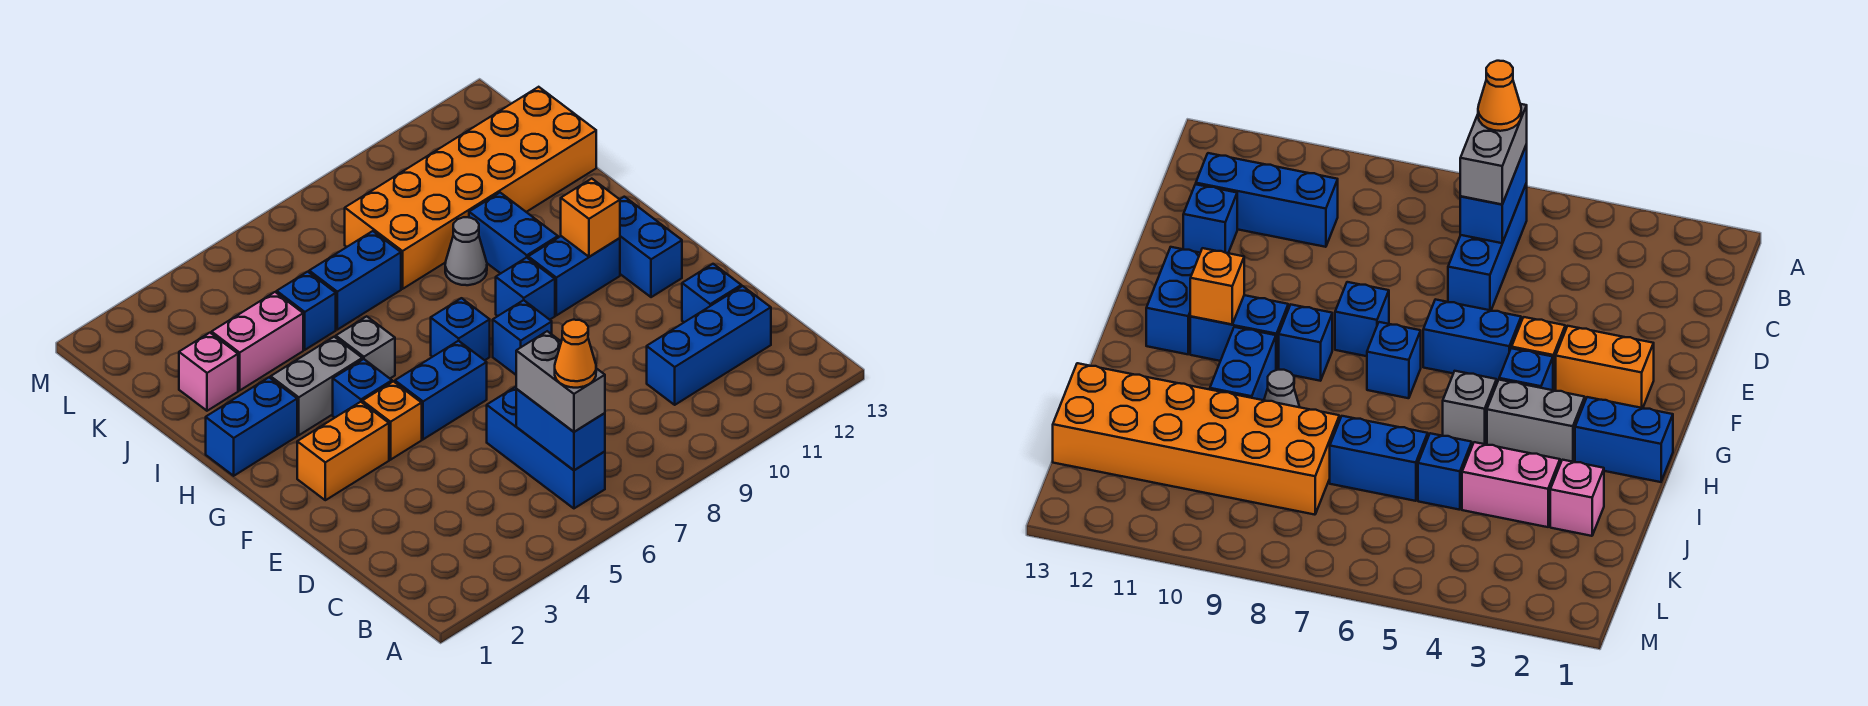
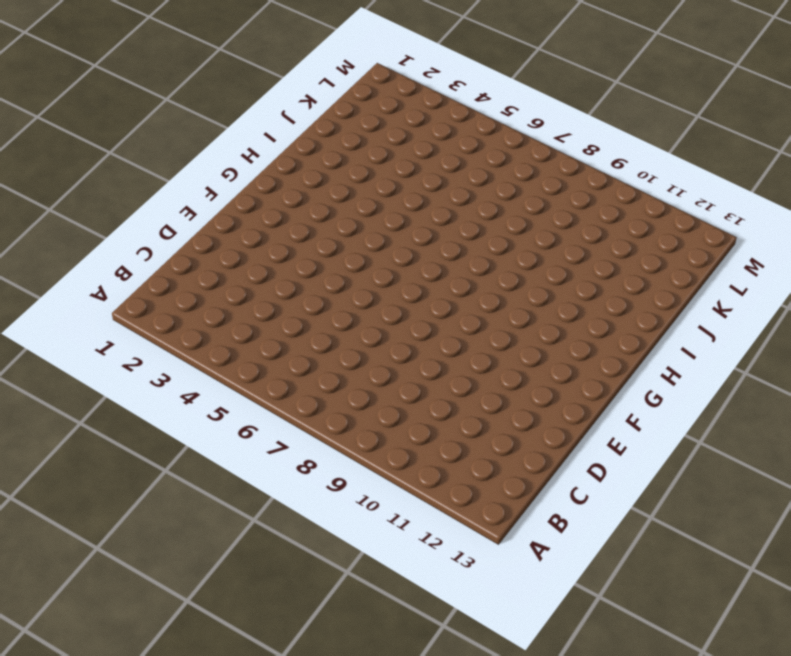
none -> blue brick B6:D6 level 1
none -> blue brick C10:C12 level 1
none -> blue brick D12 level 1

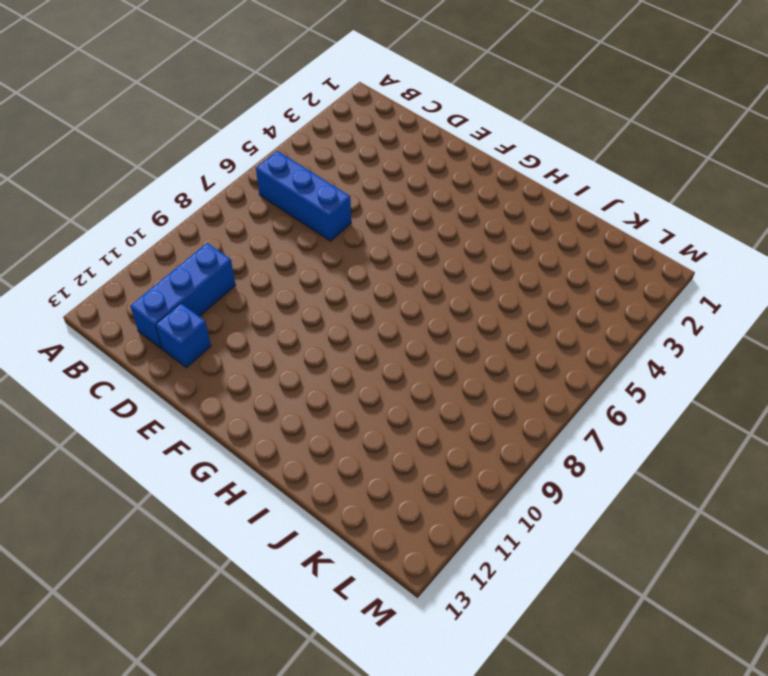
none -> orange brick F2:F3 level 1
none -> orange brick F4 level 1
none -> blue brick F5:F6 level 1

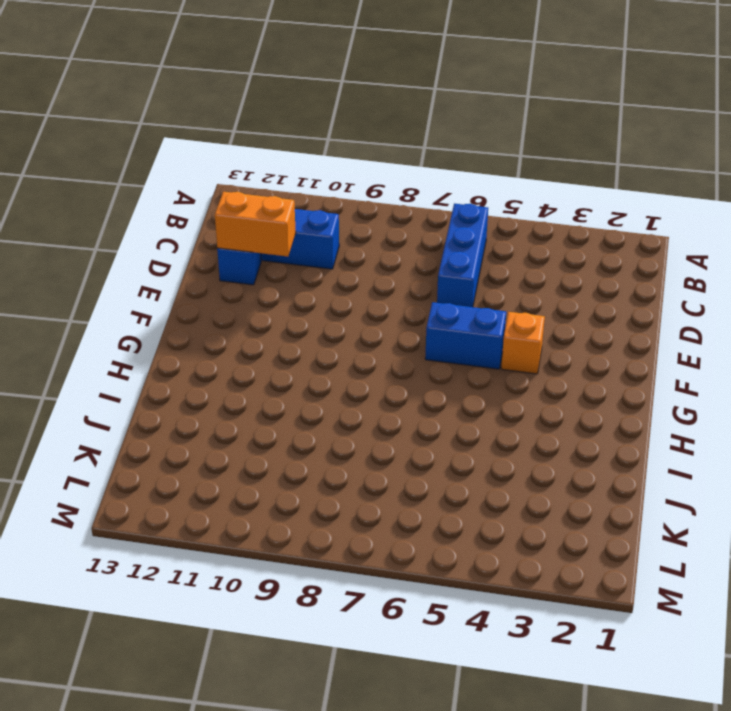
orange brick D11:D12 level 2 -> orange brick F2:F3 level 1
none -> blue brick F8 level 1
none -> blue brick F12:G12 level 1
none -> blue brick G4 level 1

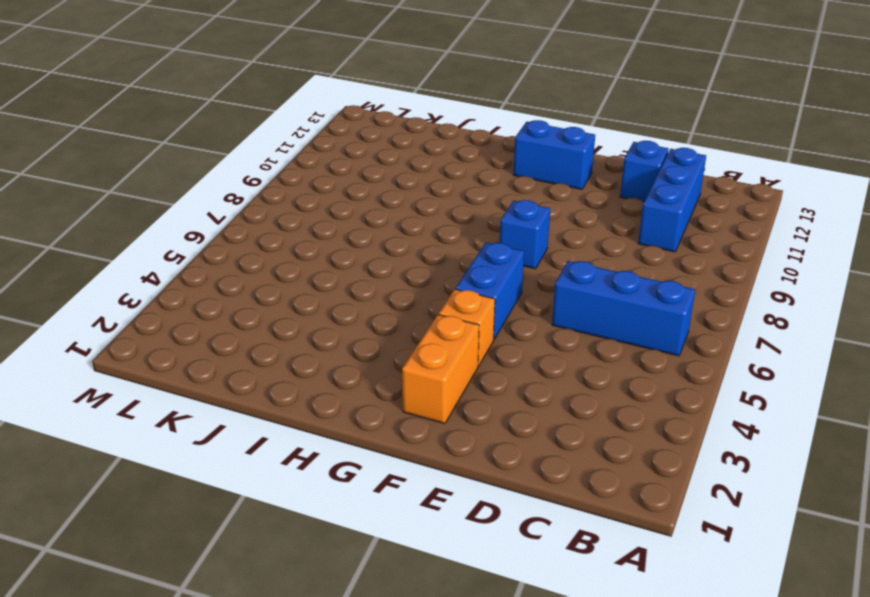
none -> blue brick G4 level 1
none -> blue brick G7 level 1
none -> blue brick G9 level 1

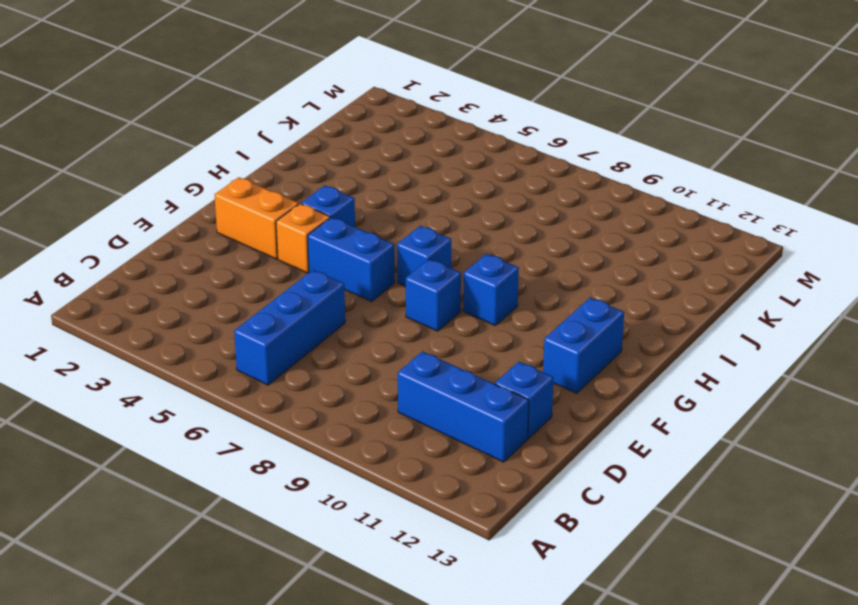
none -> blue brick G10:G11 level 1
none -> blue brick H1:H2 level 1
none -> grey brick H3:H4 level 1

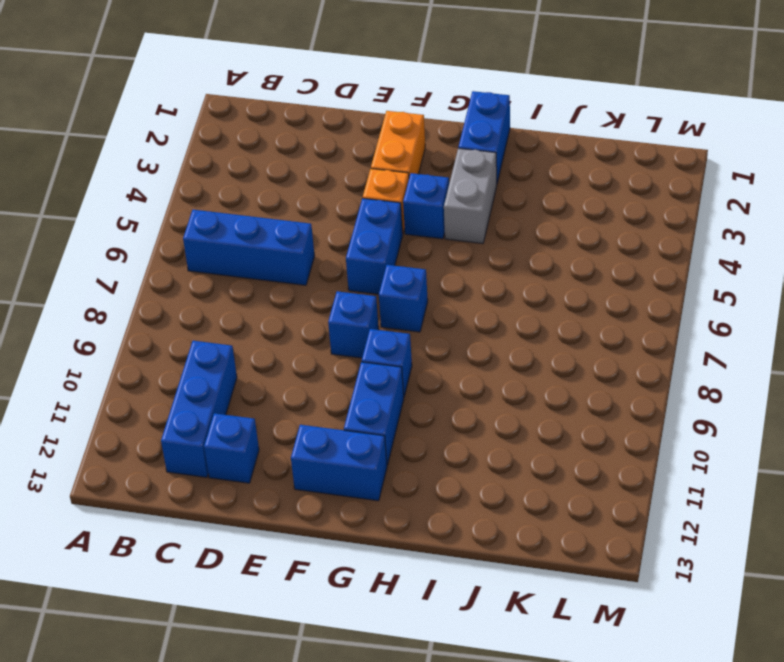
none -> grey brick H5 level 1
none -> blue brick H10:I10 level 1
none -> grey cone I9 level 1

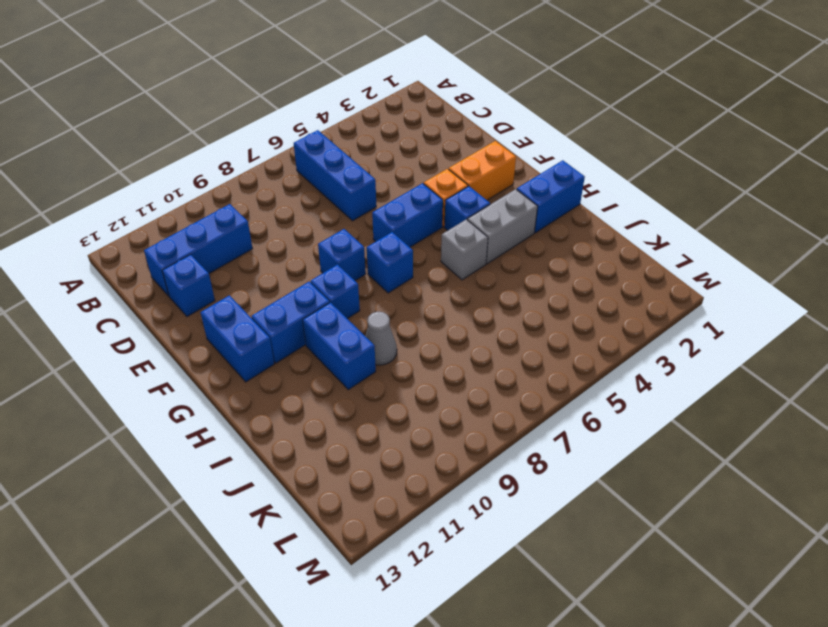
none -> pink brick J2 level 1
none -> pink brick J3:J4 level 1
none -> blue brick J5 level 1

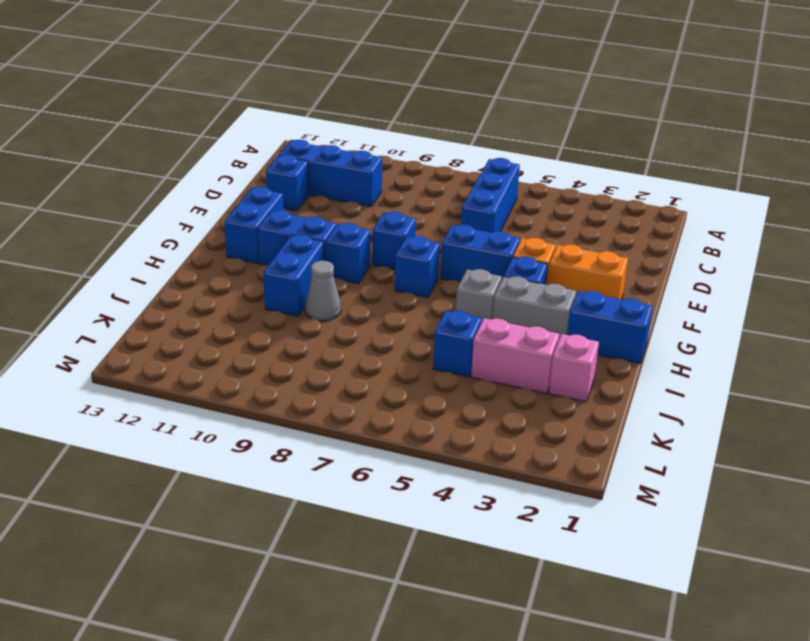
none -> blue brick J6:J7 level 1
none -> orange brick J8:K13 level 1
none -> blue brick B6:C6 level 2

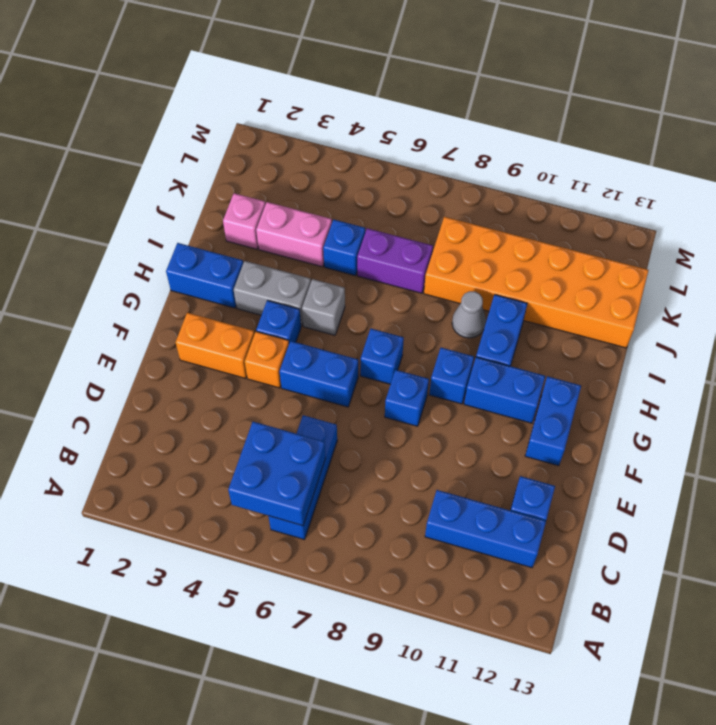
blue brick B5:C6 level 2 -> blue brick B6:C6 level 2
purple brick J6:J7 level 1 -> blue brick J6:J7 level 1
none -> orange brick G11 level 2
none -> grey brick B6:C6 level 3
none -> orange cone B6 level 4

